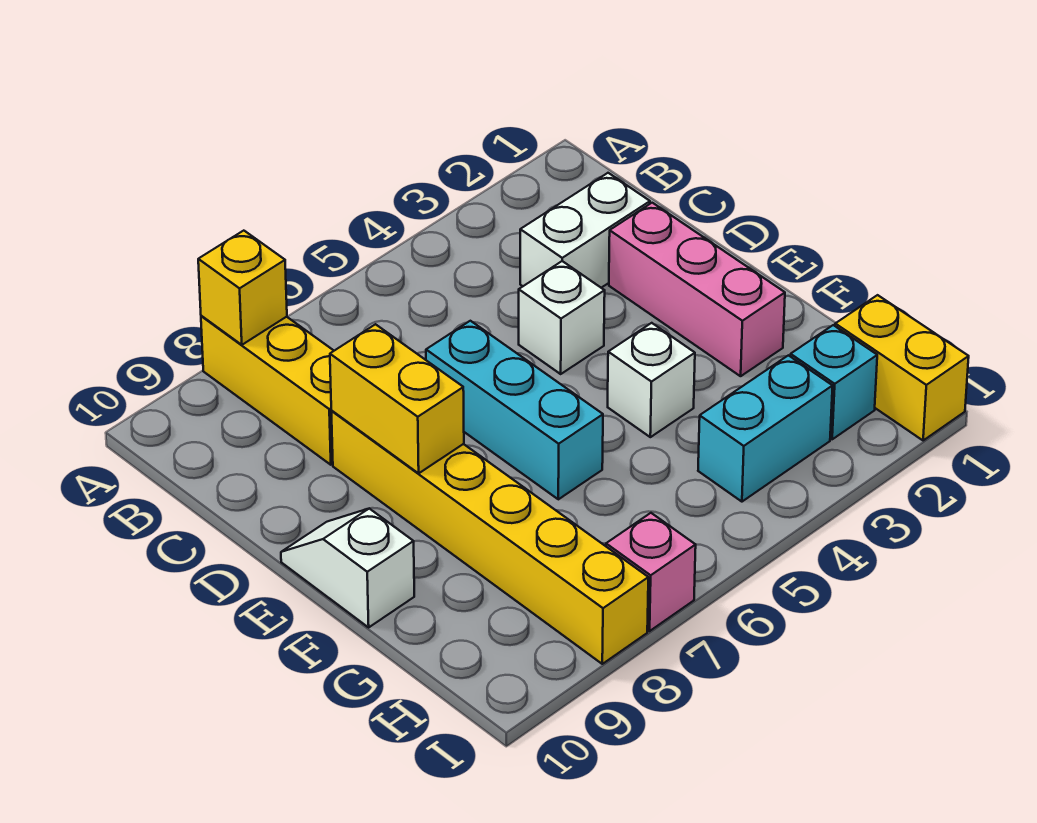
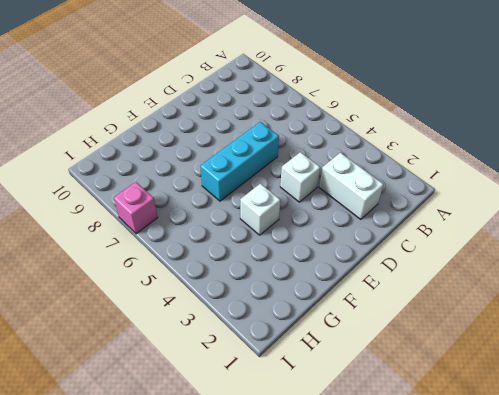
none -> yellow brick A8:C8 level 1
none -> pink brick D2:F2 level 1
none -> yellow brick D8:I8 level 1

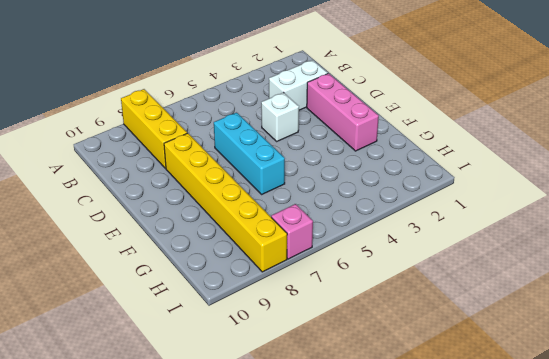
none -> white slope E10:F10 level 1 top F
none -> white brick F4 level 1
none -> yellow brick H1:I1 level 1

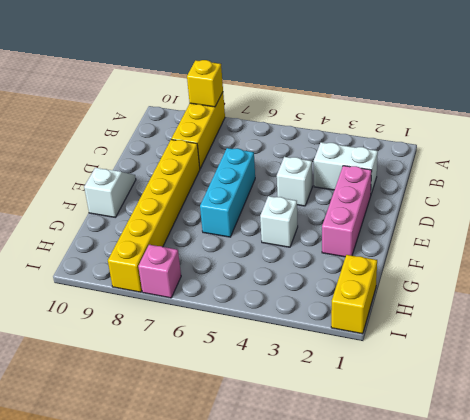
none -> cyan brick H2 level 1
none -> cyan brick H3:H4 level 1
none -> yellow brick D8:E8 level 2

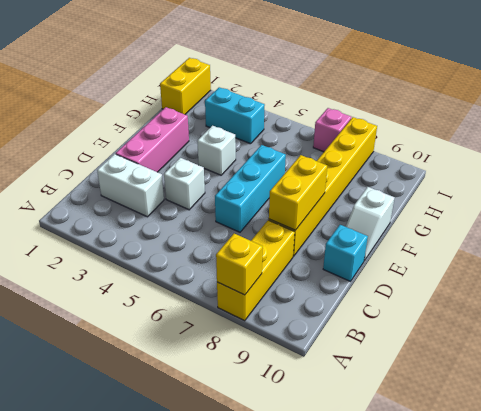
cyan brick D10 level 1 -> cyan brick H2 level 1

